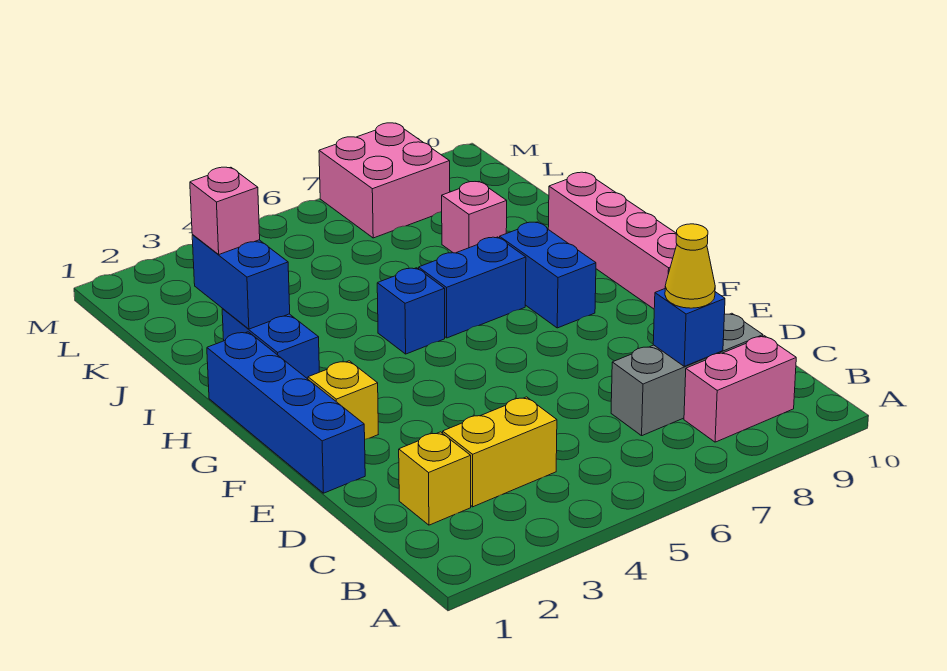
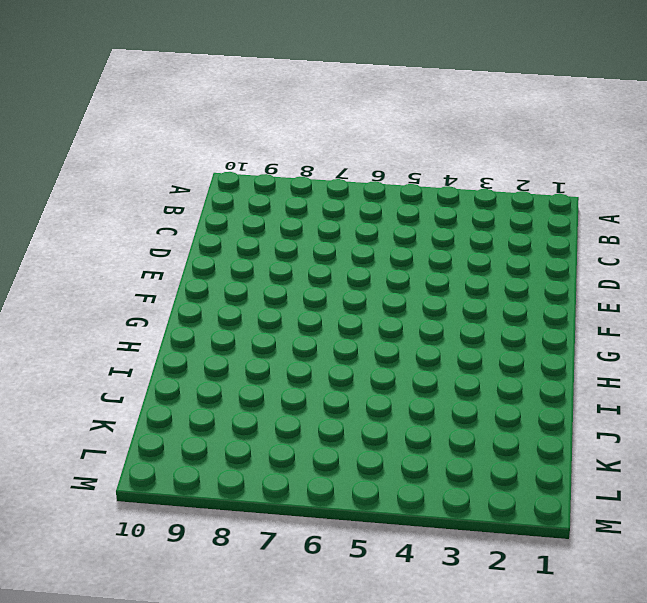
none -> pink brick B8:B9 level 1
none -> yellow brick C2 level 1
none -> yellow brick C3:C4 level 1

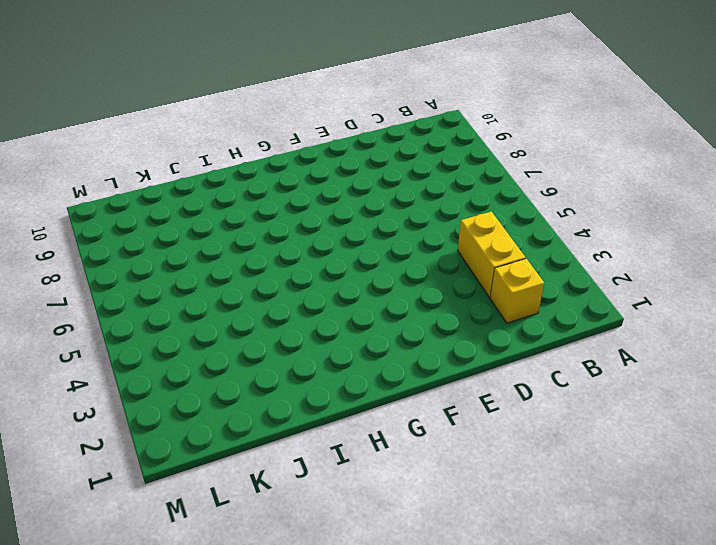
none -> pink brick B8:B9 level 1
none -> grey brick C7:C9 level 1
none -> blue brick E1:H1 level 1

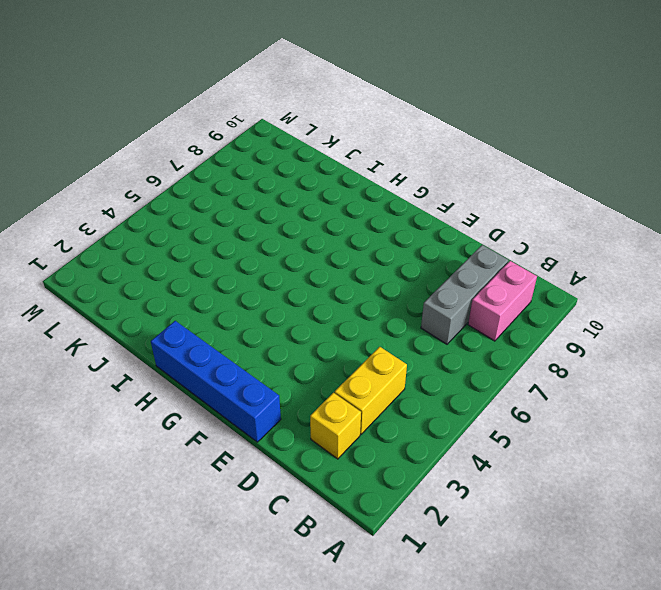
none -> yellow brick F2 level 1
none -> pink brick F10:I10 level 1
none -> blue brick G8:H8 level 1

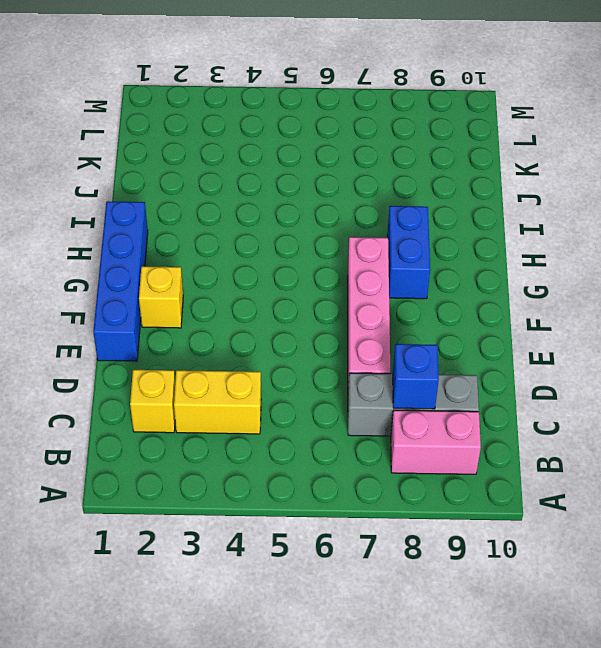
pink brick D7:G7 level 1 -> pink brick F10:I10 level 1
none -> blue brick H2:I2 level 1
none -> blue brick H5 level 1
none -> blue brick H6:H7 level 1

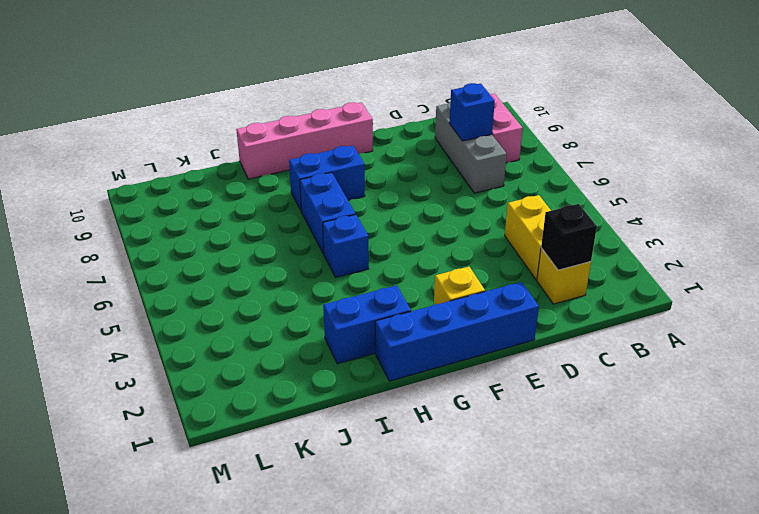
black brick C2 level 2 -> none
none -> pink brick J8 level 1
none -> pink brick L7:M8 level 1
none -> blue brick I2:J2 level 2

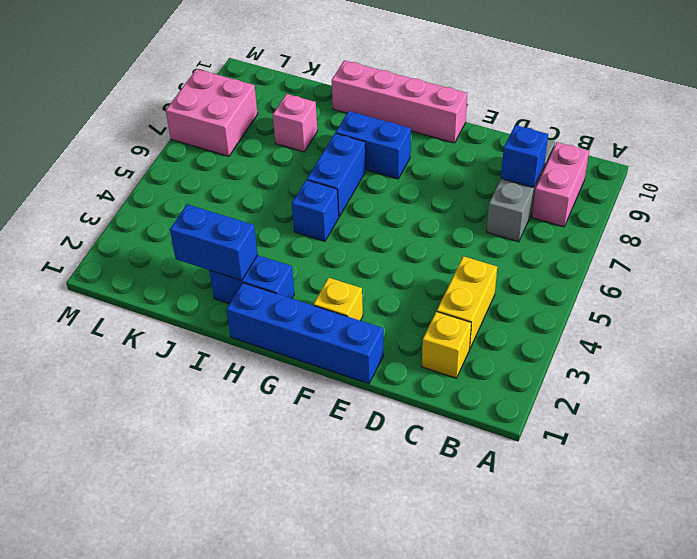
none -> yellow cone C8 level 3
none -> pink brick J2 level 3

